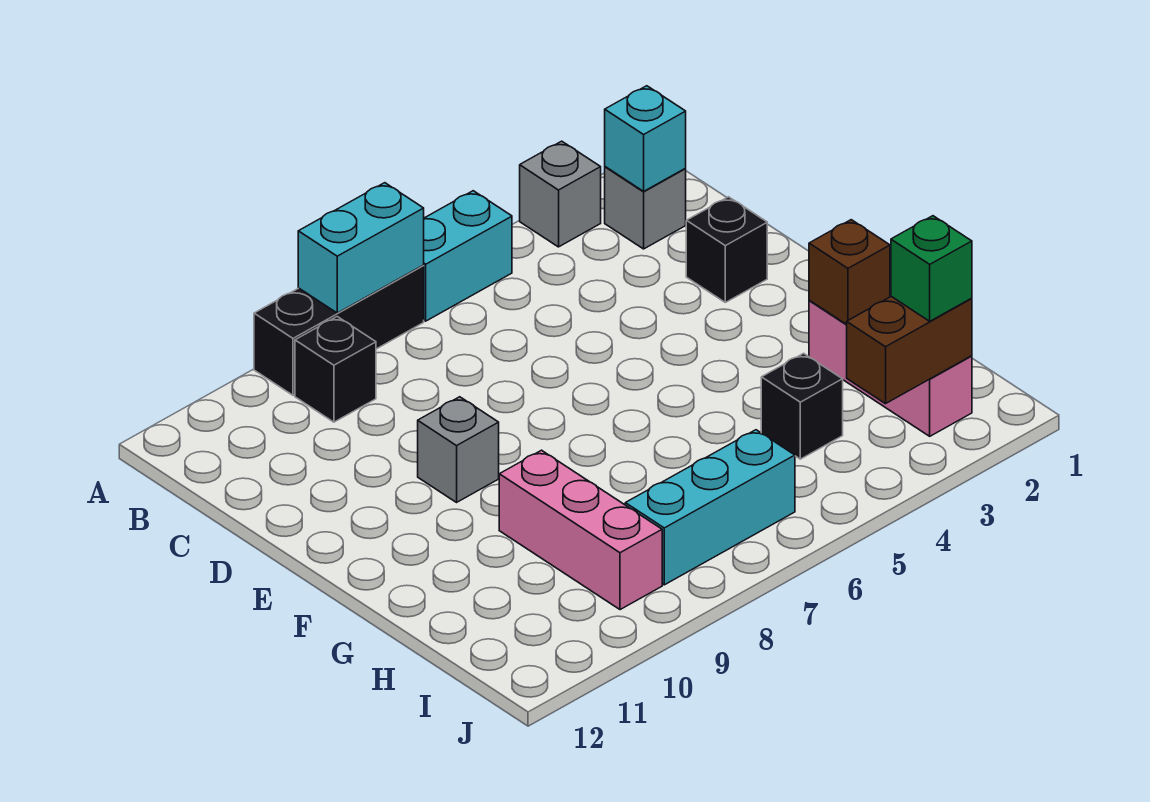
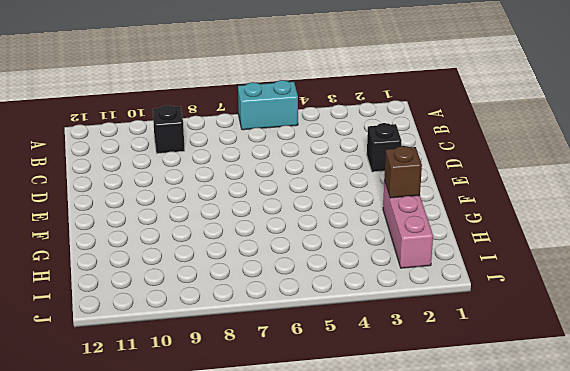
none -> grey brick A3 level 1
none -> black brick A7:A9 level 1
none -> grey brick B2 level 1

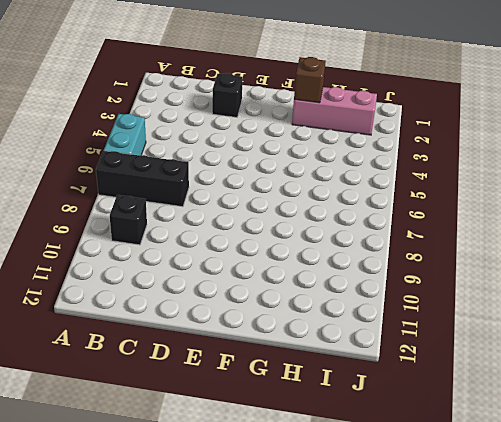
black brick A7:C7 level 1 -> black brick A7:A9 level 1
none -> grey brick A3 level 1
none -> grey brick B2 level 1
none -> grey brick E9 level 1

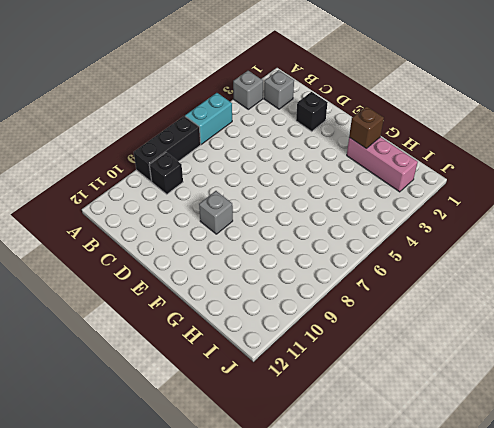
none -> pink brick G9:I9 level 1
none -> black brick H4 level 1
none -> cyan brick I6:I8 level 1

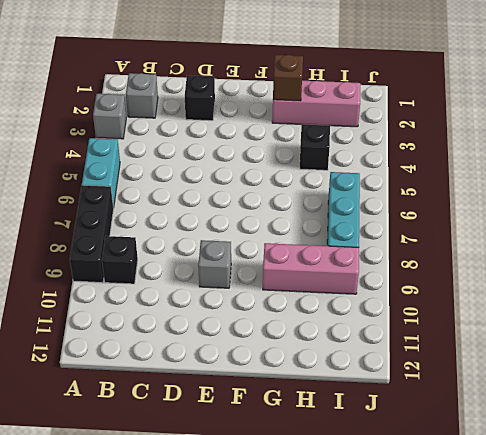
none -> cyan brick A7:A8 level 2
none -> cyan brick B2 level 2
none -> brown brick I2:I3 level 2

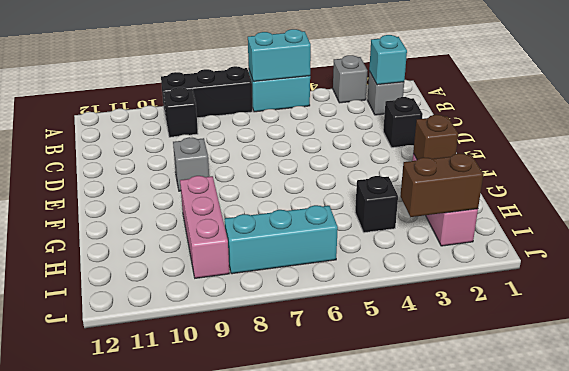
cyan brick A5:A6 level 2 -> cyan brick A7:A8 level 2
none -> green brick I2 level 3

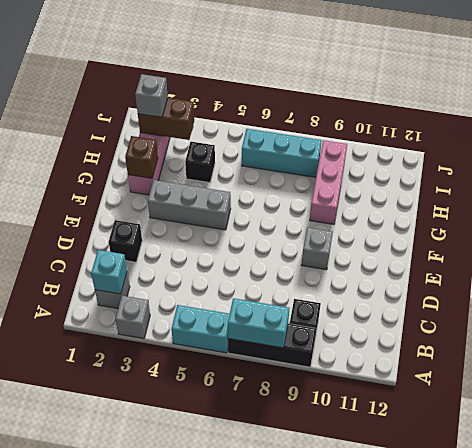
grey brick F3:F5 level 1 -> none
grey brick I2 level 3 -> green brick I2 level 3

